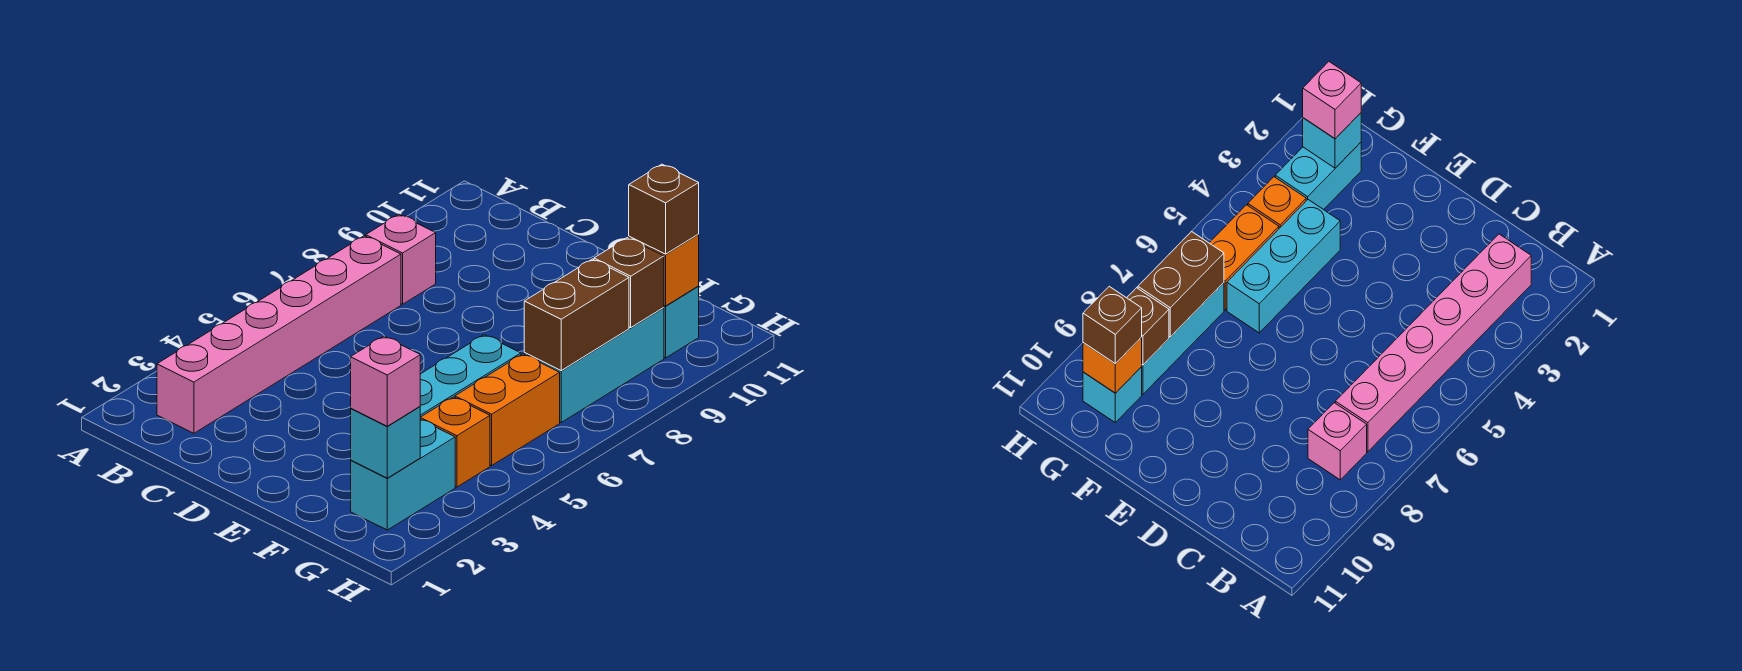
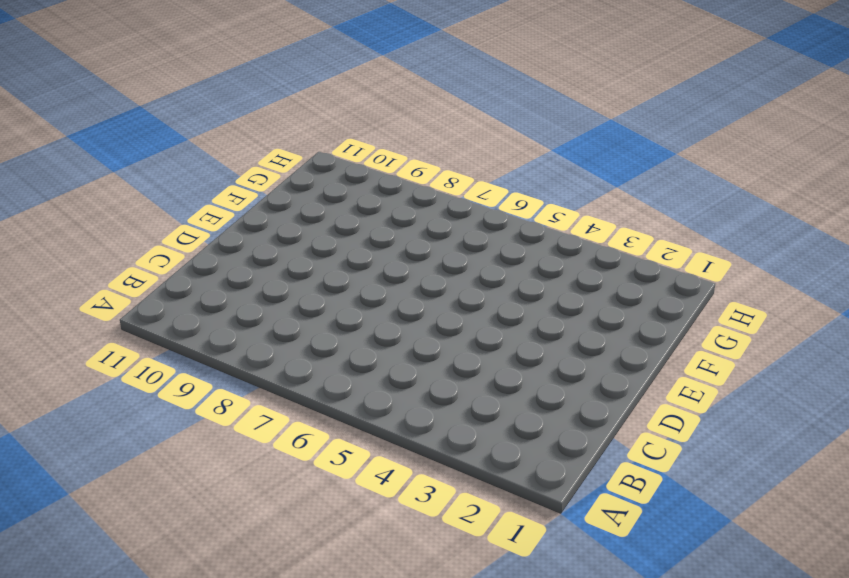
none -> pink brick B2:B7 level 1
none -> pink brick B8 level 1
none -> cyan brick F4:F6 level 1

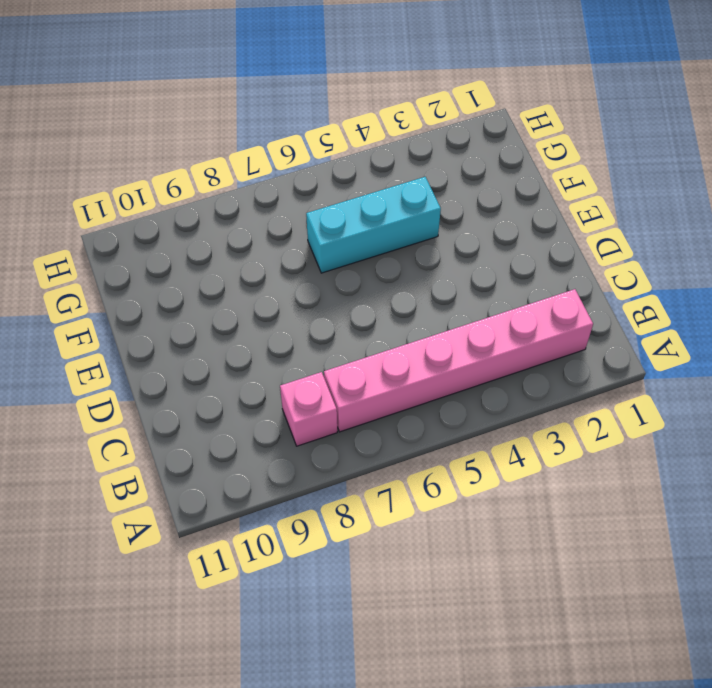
none -> cyan brick G2:G3 level 1
none -> orange brick G4 level 1
none -> orange brick G5:G6 level 1

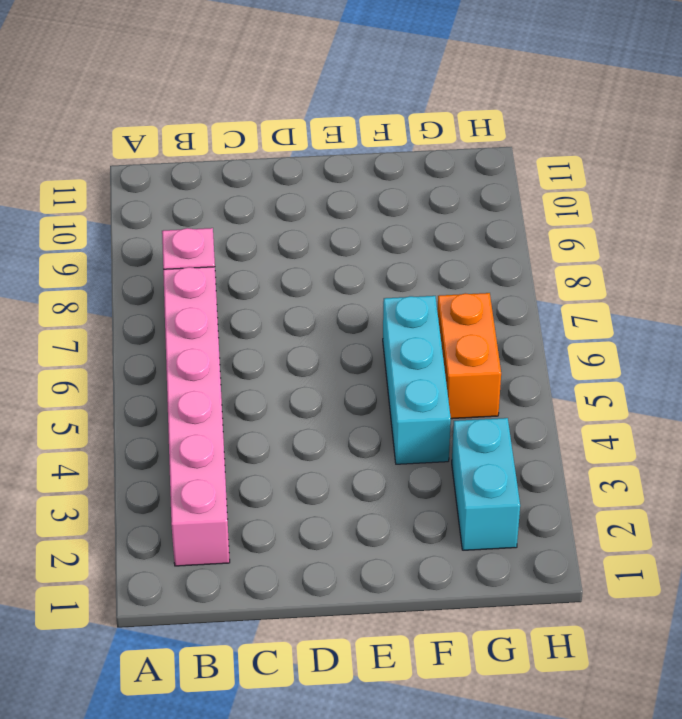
none -> orange brick G4 level 1
none -> cyan brick G7:G9 level 1
none -> cyan brick G10 level 1

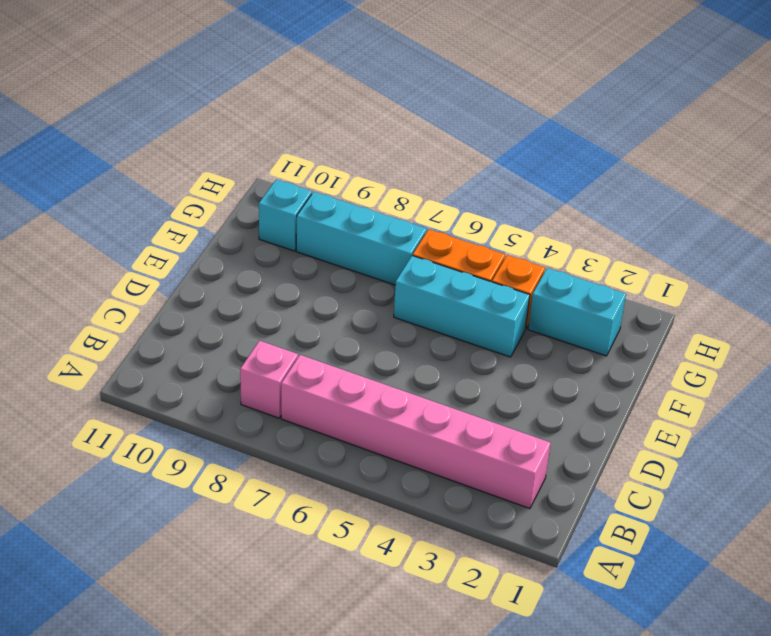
none -> cyan brick G2 level 2
none -> brown brick G7:G8 level 2
none -> brown brick G9 level 2

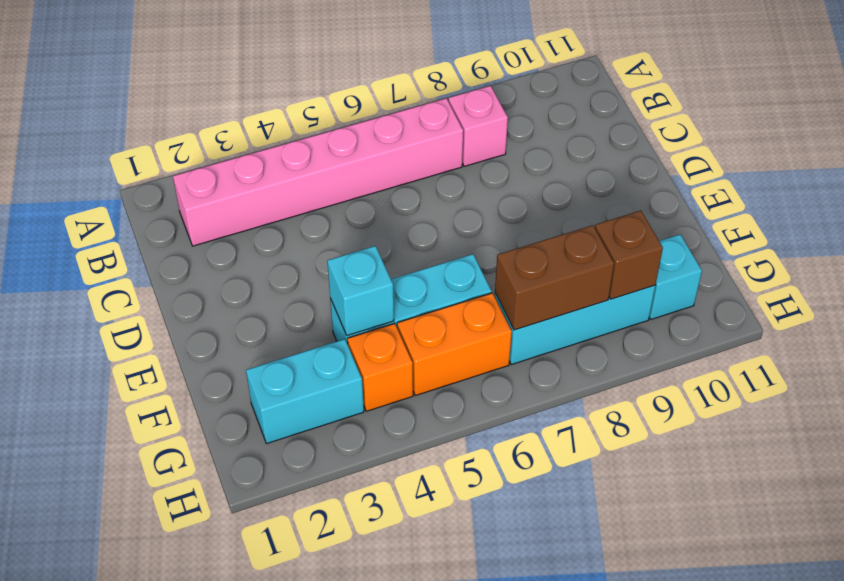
cyan brick F4 level 2 -> cyan brick G2 level 2
none -> orange brick G10 level 2
none -> pink brick G2 level 3
none -> brown brick G10 level 3

